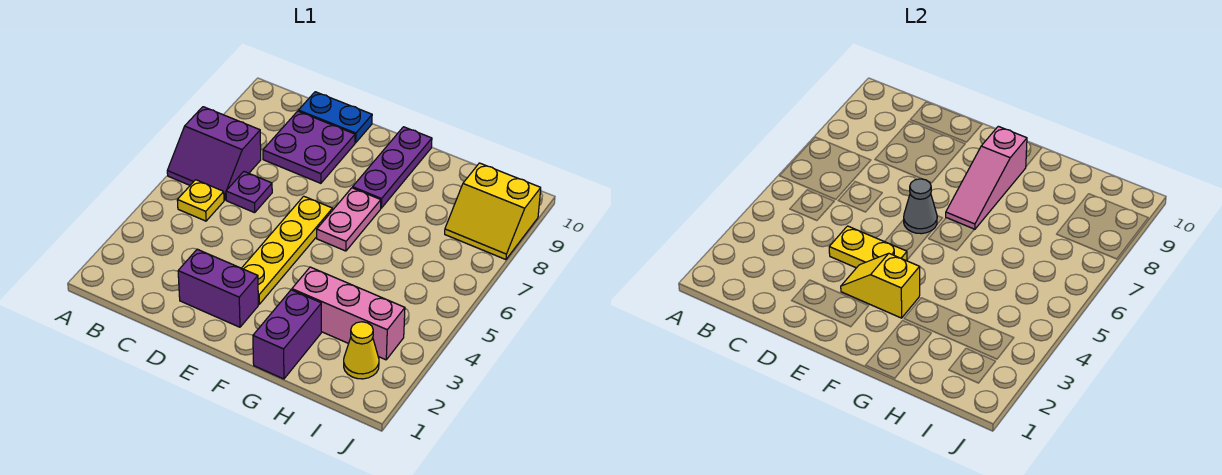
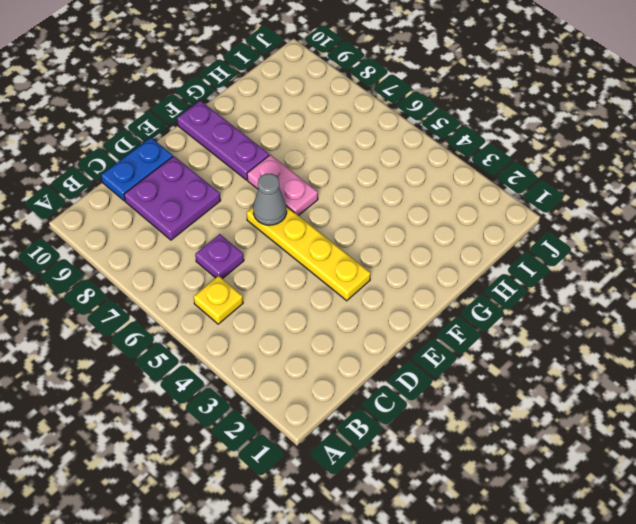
none -> purple slope A6:B7 level 1 top 7
none -> purple brick D2:E2 level 1
none -> purple brick G1:G2 level 1

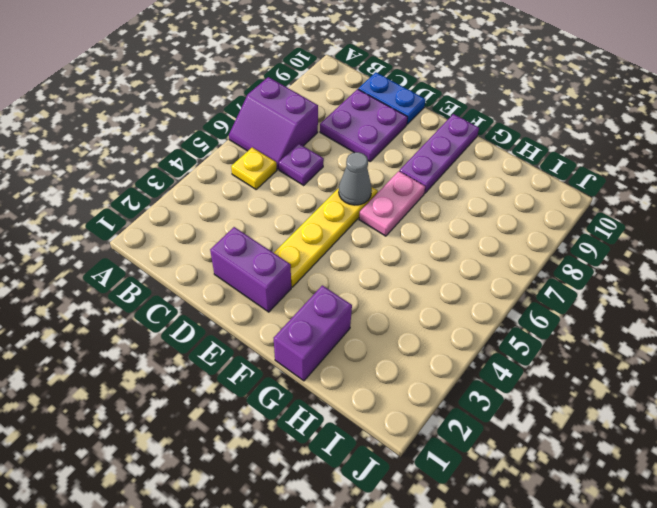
none -> pink brick G3:I3 level 1
none -> yellow cone I2 level 1
none -> yellow slope I8:J9 level 1 top 9

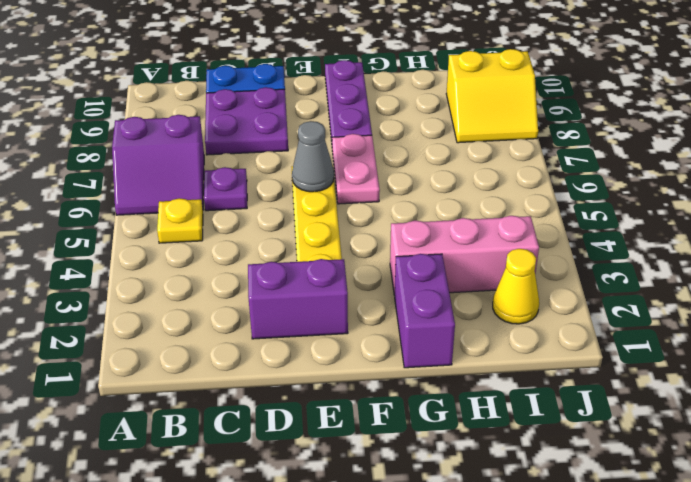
none -> yellow plate D4:E4 level 2
none -> yellow slope E3:F3 level 2 top F
none -> pink slope F7:F9 level 2 top 9

